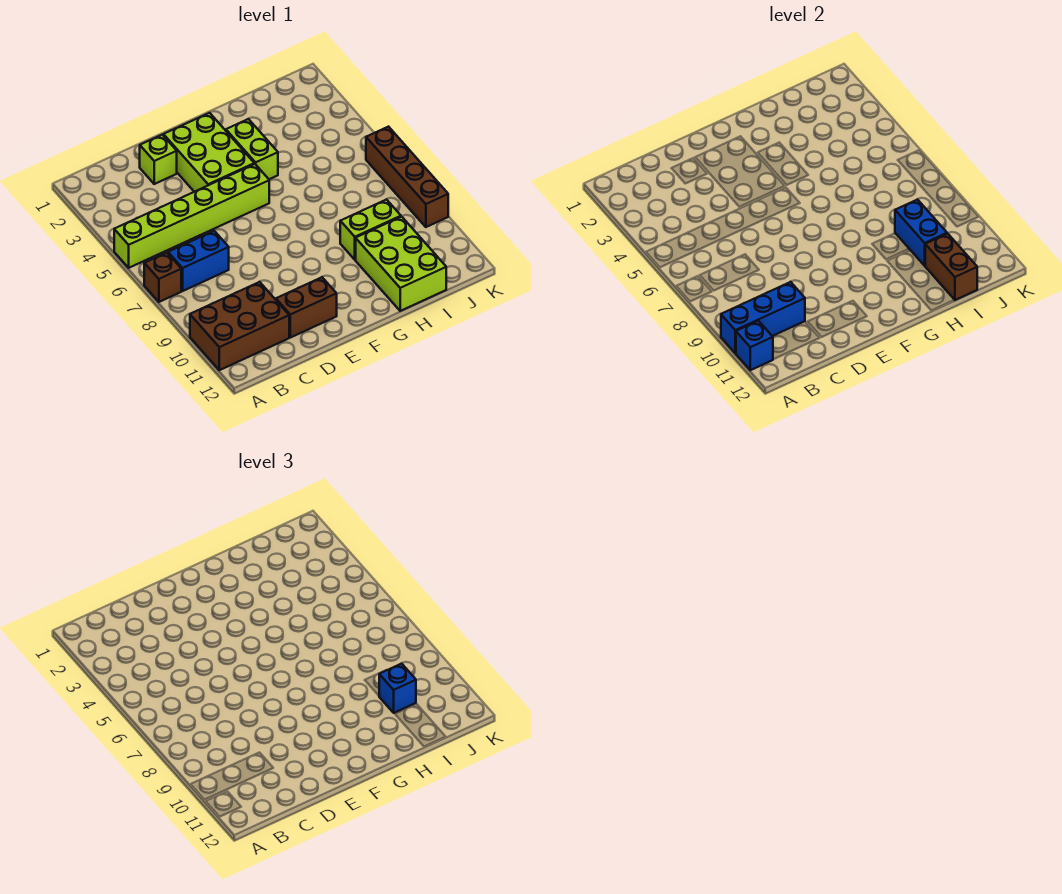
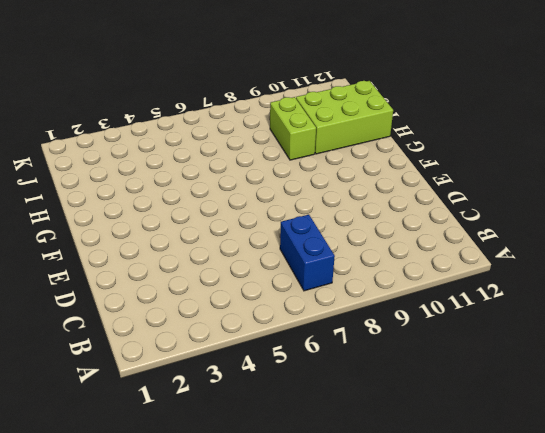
none -> lime brick A5:F5 level 1
none -> brown brick A7 level 1
none -> brown brick A10:C11 level 1

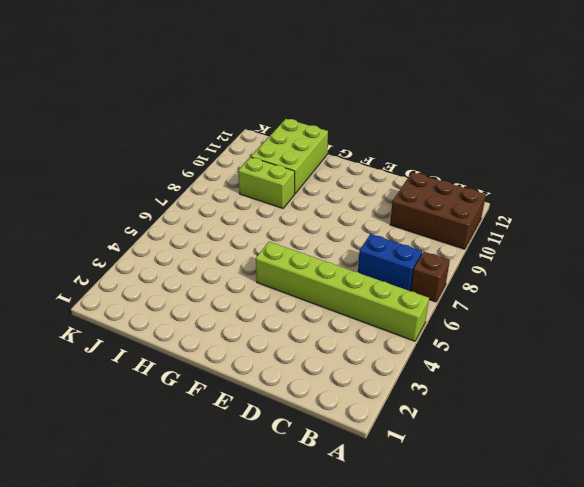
none -> lime brick D2 level 1
none -> brown brick D11:E11 level 1
none -> lime brick E2:F4 level 1

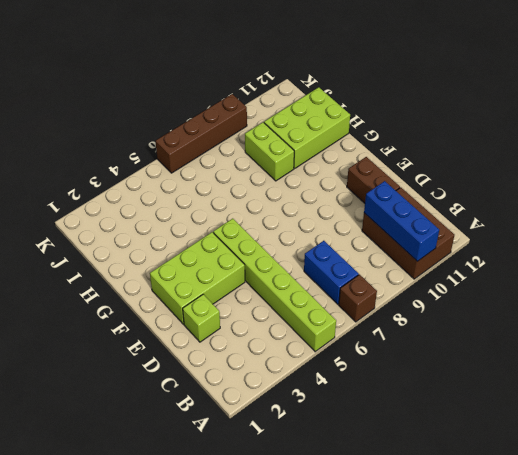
none -> lime brick G3:G4 level 1
none -> blue brick A11 level 2
none -> blue brick I9:I10 level 2

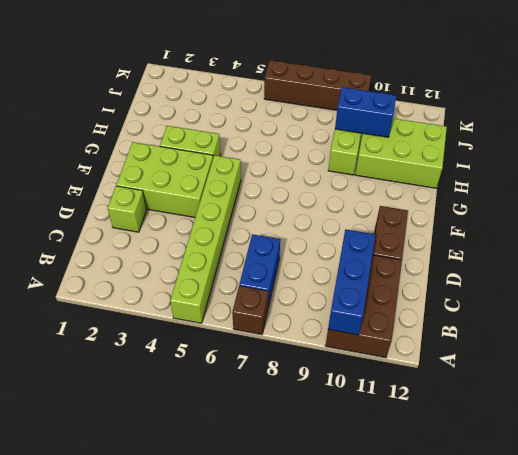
none -> blue brick A11 level 2
none -> brown brick I11:I12 level 2
none -> blue brick I10 level 3

